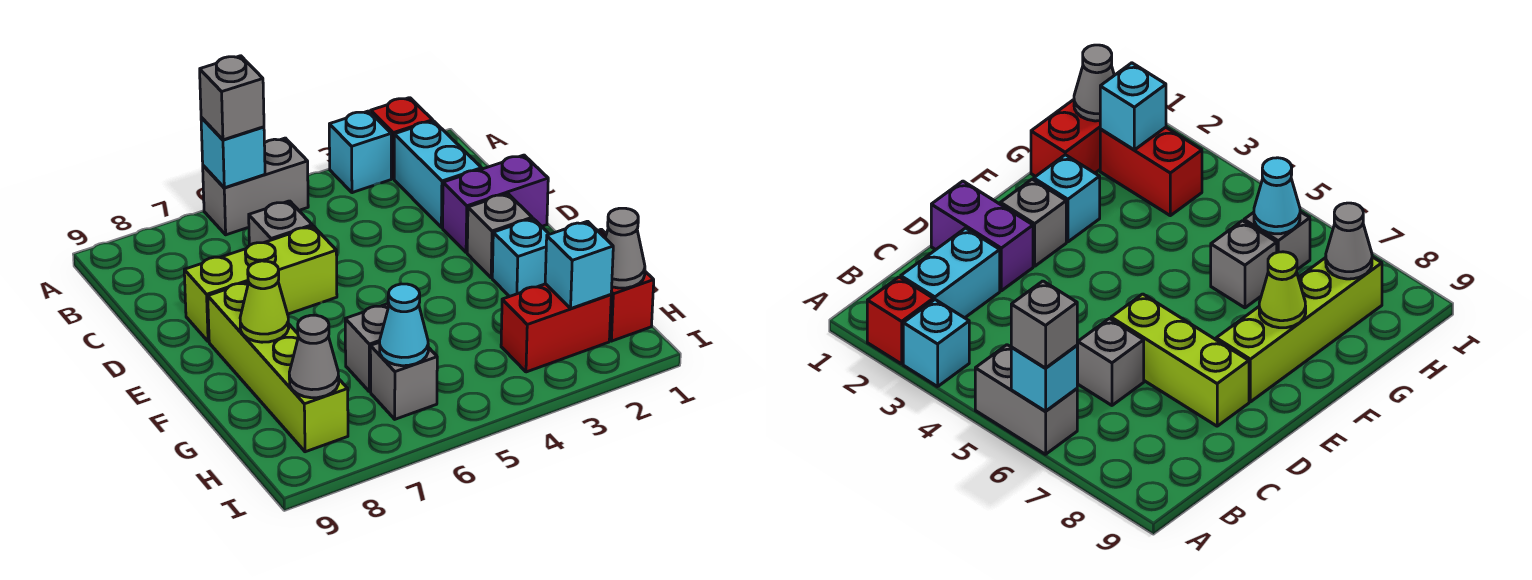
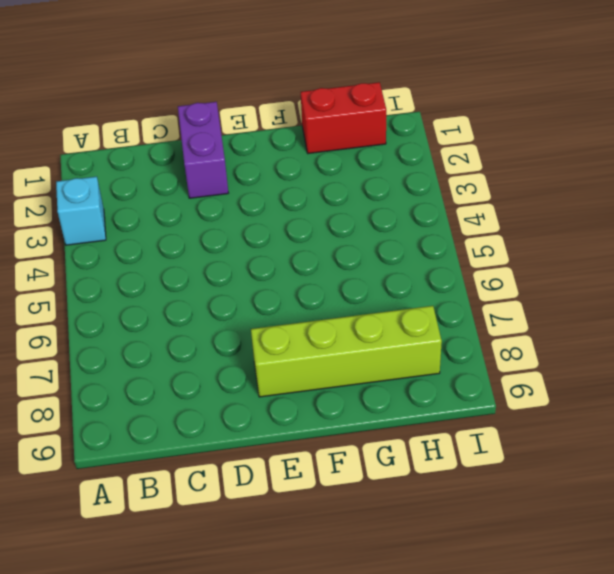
none -> red brick A2 level 1
none -> grey brick A5:A6 level 1
none -> cyan brick B2:C2 level 1

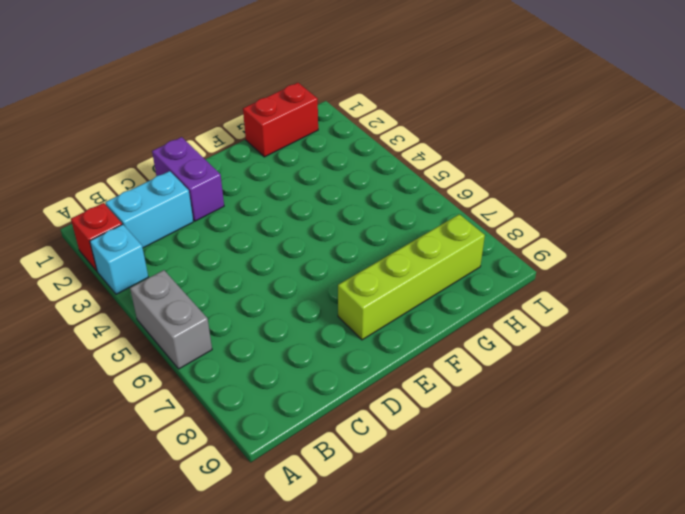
none -> grey brick C6 level 1
none -> lime brick D6:D8 level 1
none -> grey brick E2 level 1

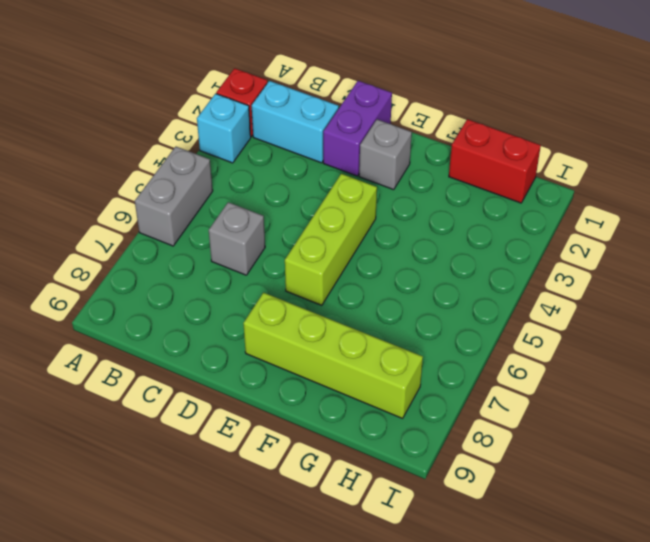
lime brick E4:E6 level 1 -> lime brick D6:D8 level 1
none -> cyan brick F2 level 1
none -> grey brick G6 level 1
none -> red brick H2:H3 level 1

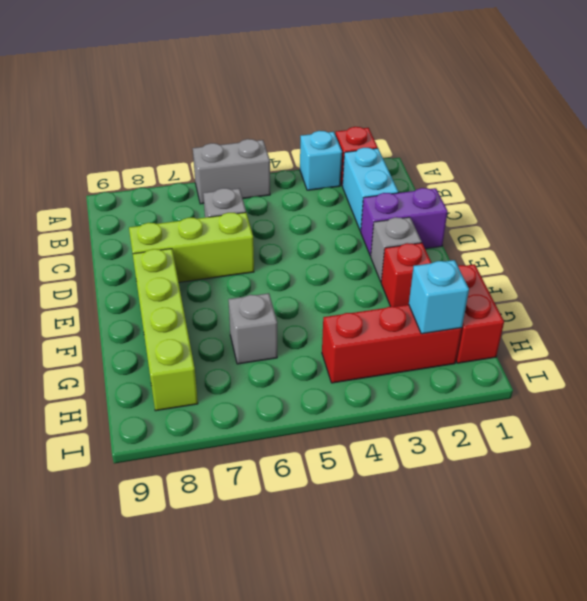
red brick F2 level 1 -> cyan brick F2 level 1
red brick H2:H4 level 1 -> red brick H2:H3 level 1
none -> grey brick H6 level 1
none -> cyan brick A6 level 2
none -> lime cone F8 level 2

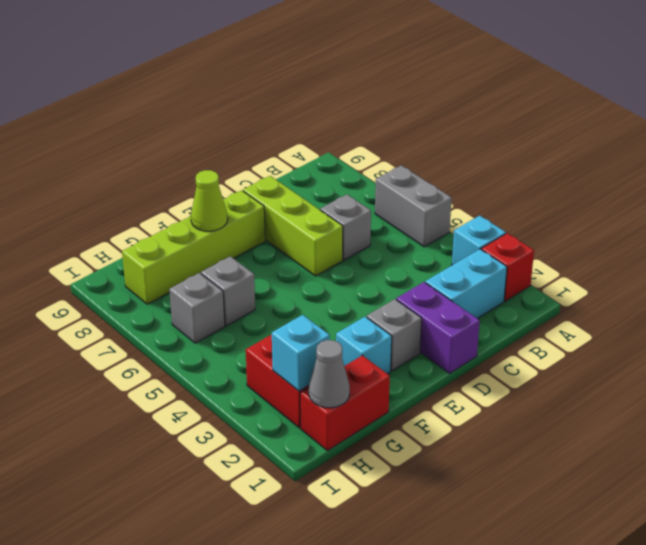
none -> cyan brick A6 level 2
none -> cyan cone H6 level 2
none -> grey cone H8 level 2

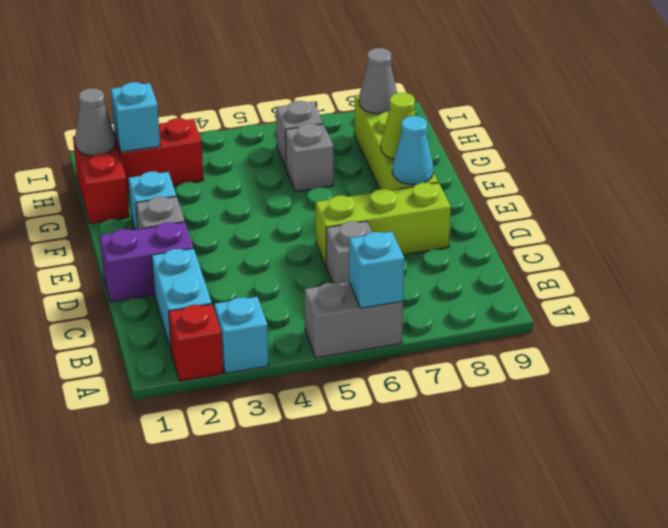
cyan cone E8 level 2 -> cyan cone H6 level 2
none -> grey brick A6 level 3

